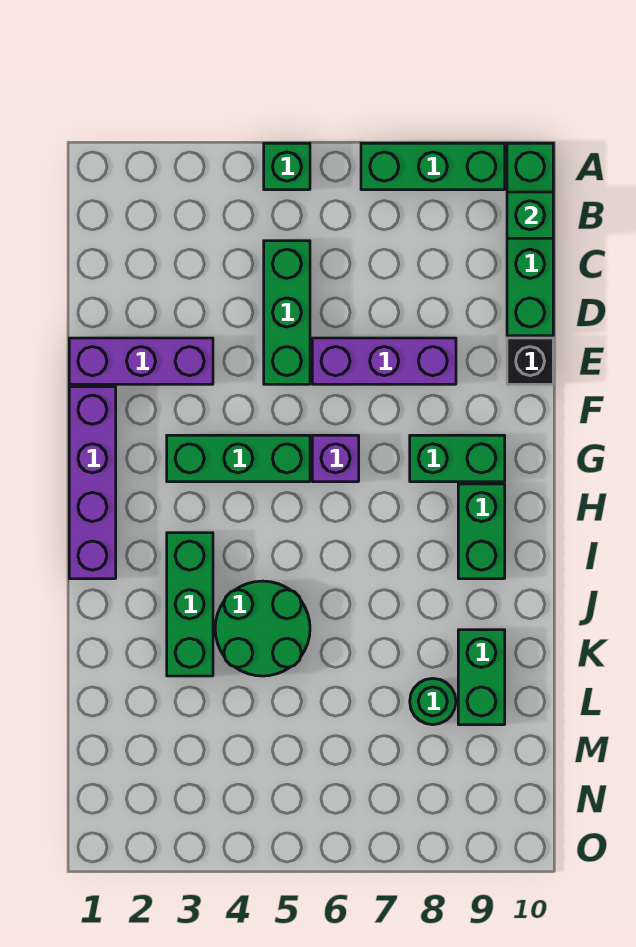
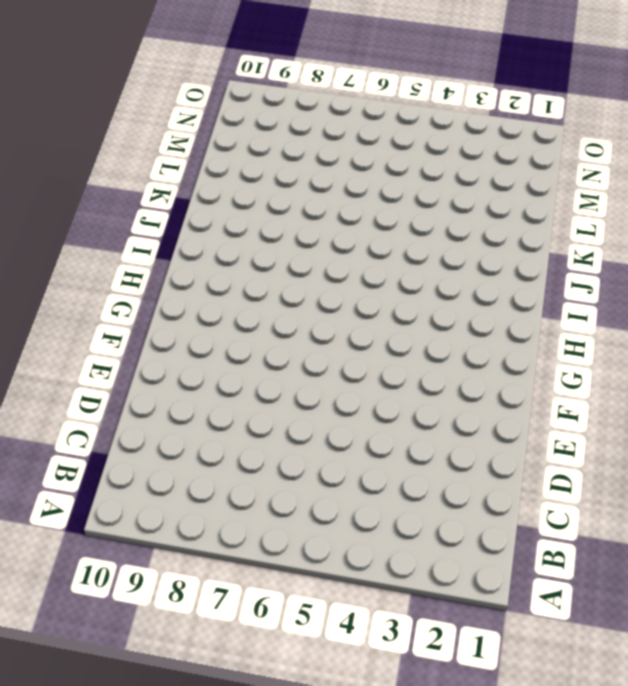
none -> green brick A5 level 1
none -> green brick A7:A9 level 1
none -> green brick A10:D10 level 1

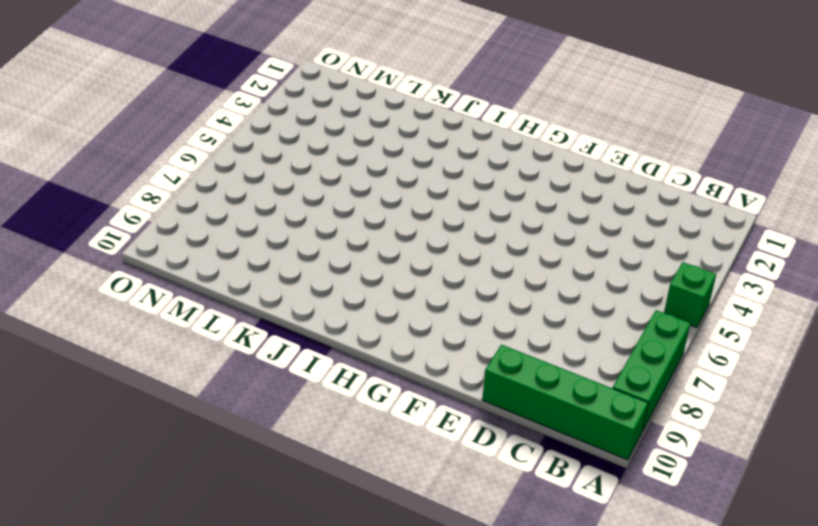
none -> green brick C5:E5 level 1
none -> purple brick E1:E3 level 1
none -> purple brick E6:E8 level 1

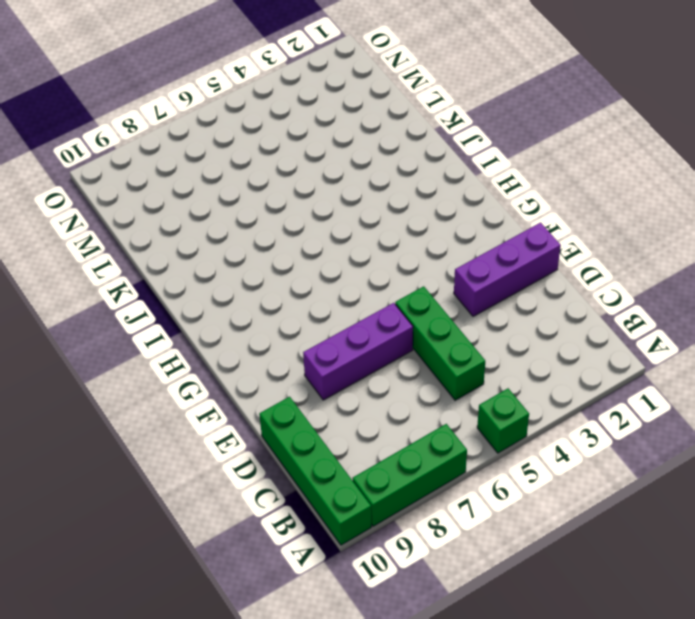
none -> black brick E10 level 1
none -> purple brick F1:I1 level 1
none -> green brick G3:G5 level 1

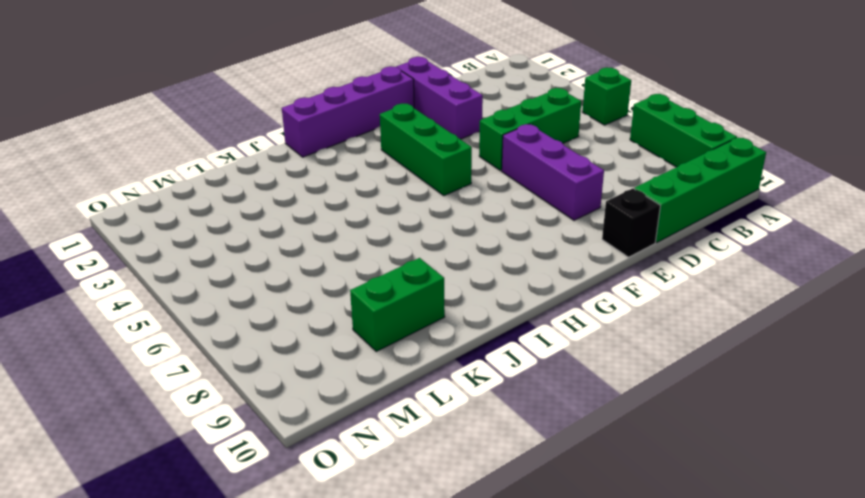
none -> purple brick G6 level 1
none -> green brick G8:G9 level 1
none -> green brick H9:I9 level 1

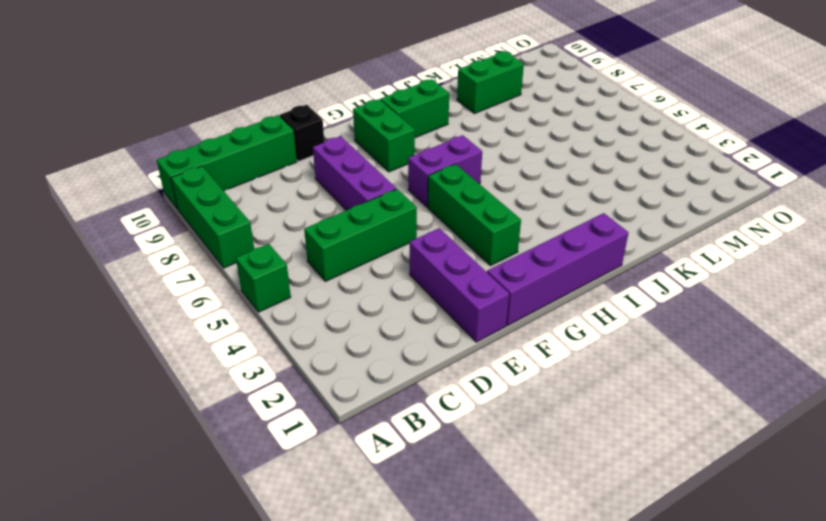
purple brick G6:H6 level 1 -> purple brick G6 level 1
none -> green brick I3:K3 level 1
none -> green round brick J4:K5 level 1
none -> green round brick L8 level 1

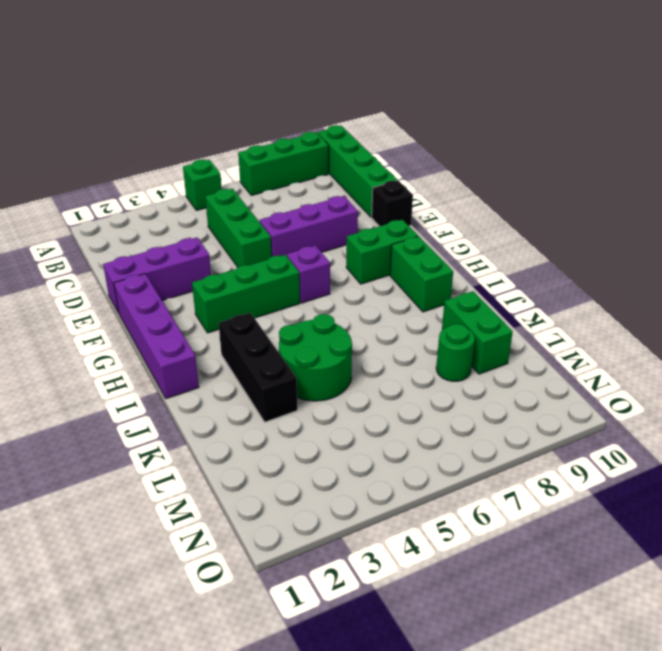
black brick I3:K3 level 1 -> green brick I3:K3 level 1
none -> green brick B10 level 2

